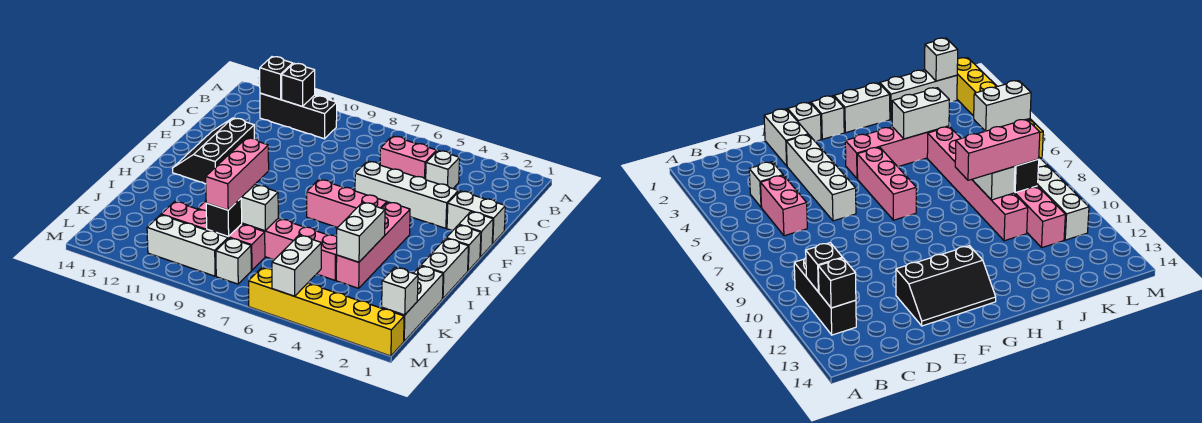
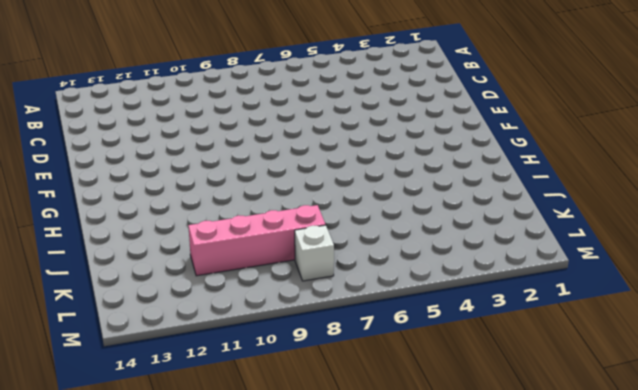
none -> black brick B10:B12 level 1
none -> white brick C4 level 1
none -> pink brick C5:C6 level 1

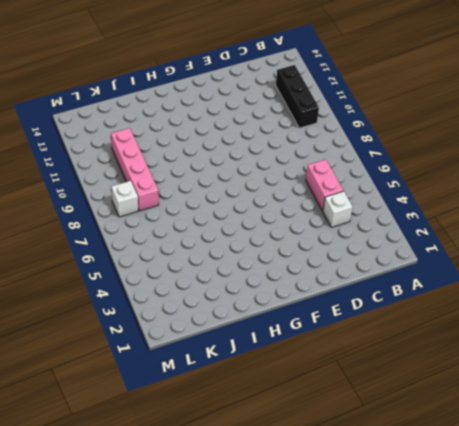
none -> white brick E1:E2 level 1
none -> white brick E3:E6 level 1
none -> black slope E12:G13 level 1 top 12

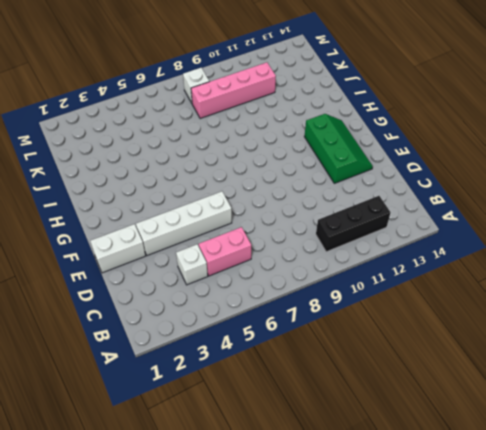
green slope E12:G13 level 1 top 12 -> black slope E12:G13 level 1 top 12
none -> white brick F1 level 1
none -> white brick G1 level 1
none -> pink brick G4:J4 level 1

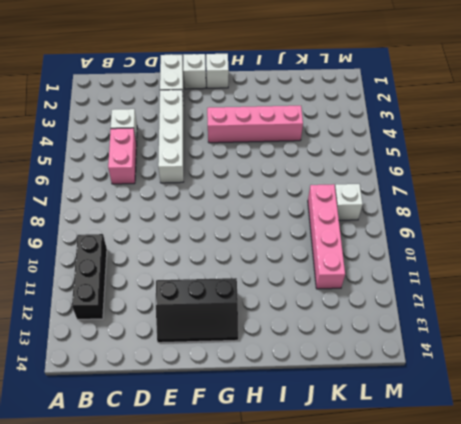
none -> pink brick G5:G7 level 1
none -> white brick H1:I1 level 1
none -> white brick J1:L1 level 1

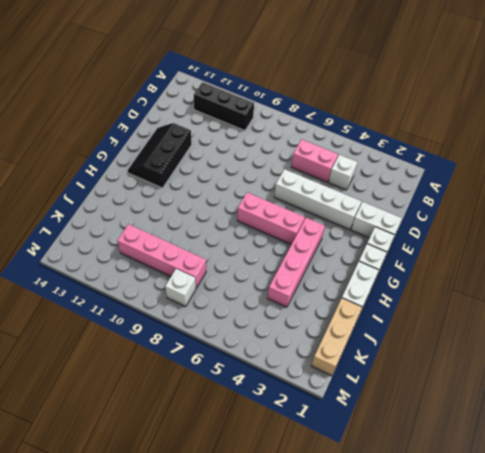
tan brick J1:L1 level 1 -> white brick J1:L1 level 1
none -> pink brick J5:J10 level 1
none -> white brick L9:L11 level 1
none -> yellow brick M1:M6 level 1

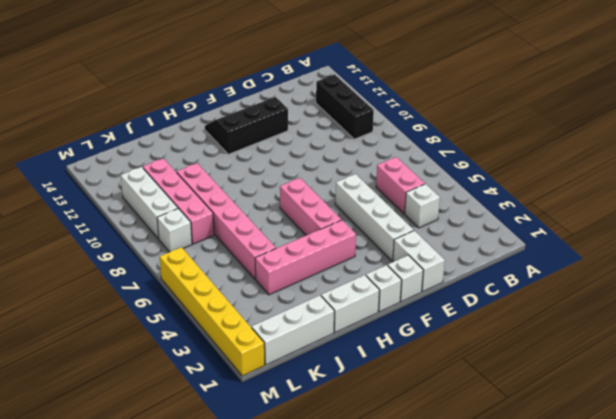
none -> black brick B11 level 2
none -> black brick B12 level 2
none -> white brick I4:J4 level 2

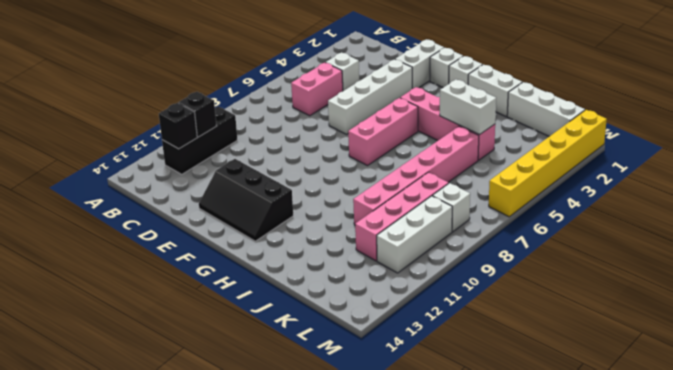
none -> white brick J8:J9 level 2
none -> black brick K9 level 2
none -> white brick L1 level 2

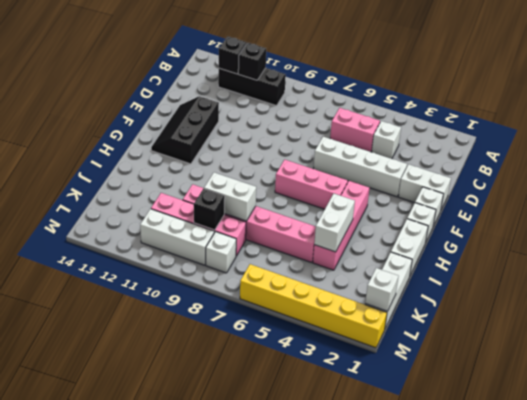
none -> white brick L5:M5 level 2
none -> pink brick I9:K9 level 3

